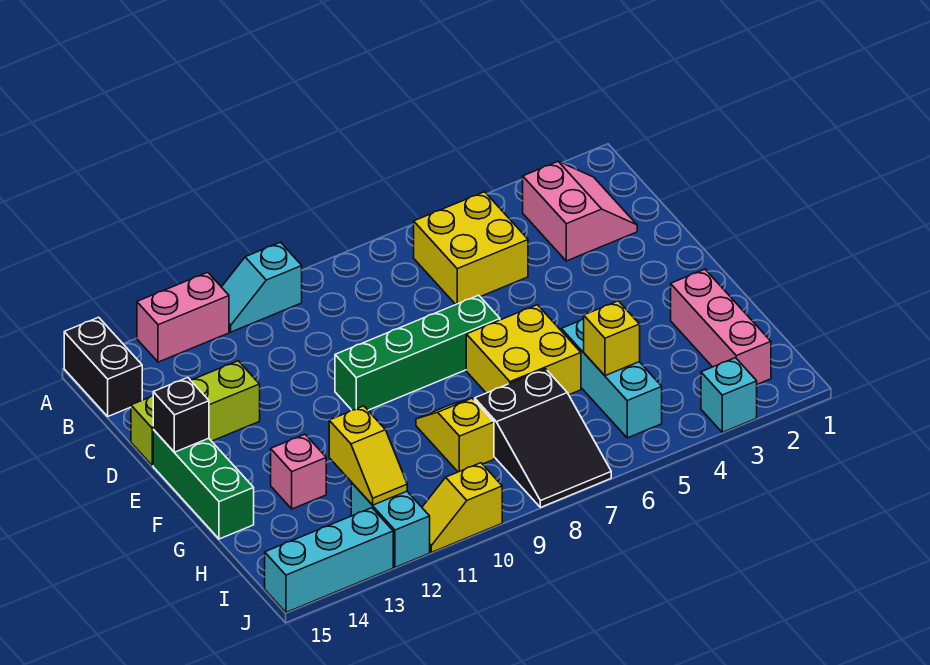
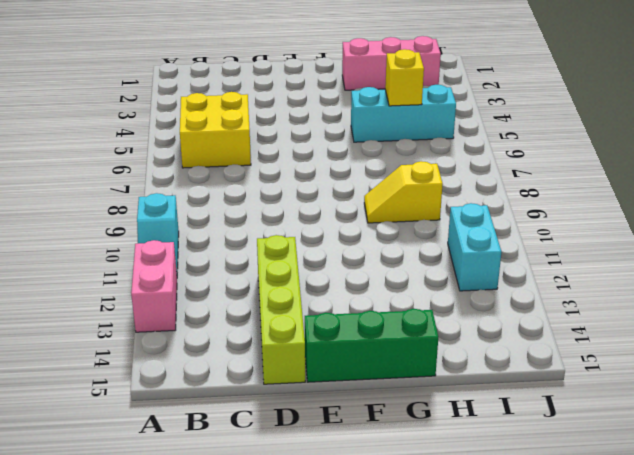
lime brick D12:D15 level 1 -> lime brick D13:D15 level 1
cyan brick I11:I12 level 1 -> cyan brick I12:J12 level 1
none -> black brick A15:B15 level 1
none -> pink slope B2:C3 level 1 top 3
none -> green brick E7:E10 level 1

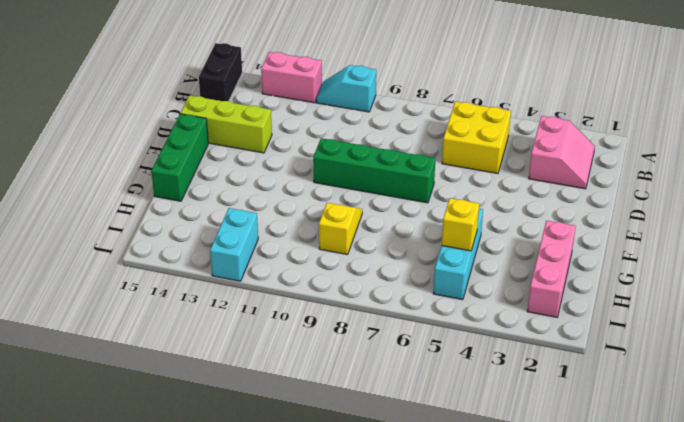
none -> yellow brick F6:G7 level 1
none -> pink brick G13 level 1
none -> black slope H7:J8 level 1 top H

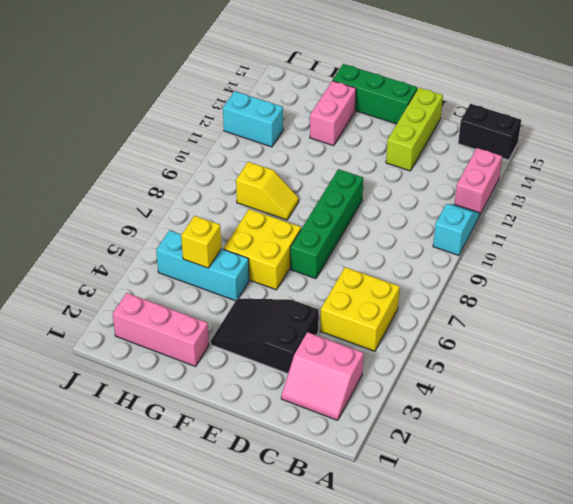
black slope D3:F4 level 1 top D -> black slope H7:J8 level 1 top H
pink brick G13:G14 level 1 -> pink brick G13 level 1
none -> cyan brick J3 level 1
none -> yellow slope J10:J11 level 1 top 10
none -> cyan brick J13:J15 level 1

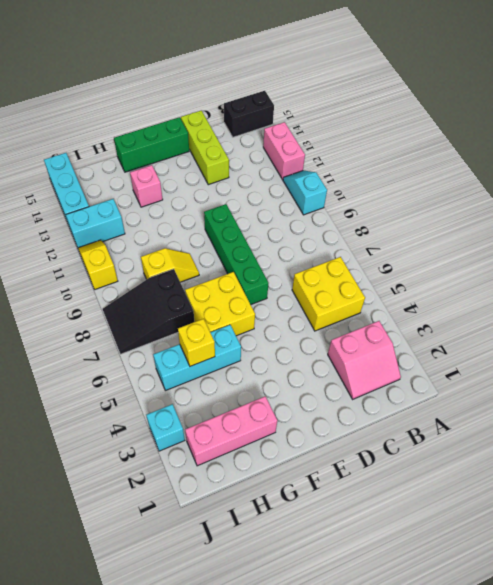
none -> black brick E15 level 2
none -> yellow slope H12:I12 level 2 top H

